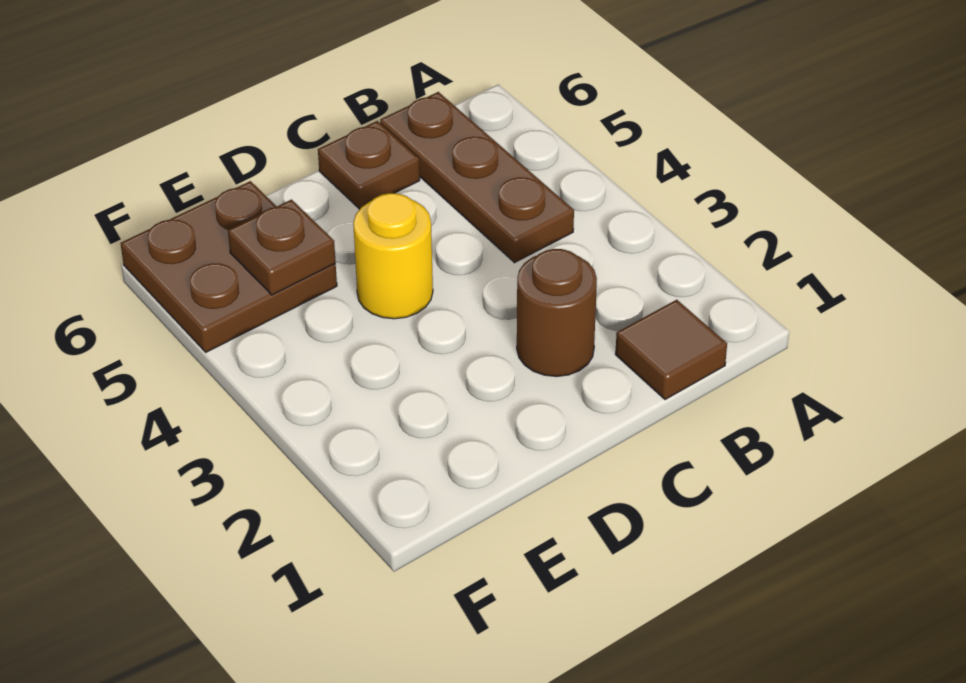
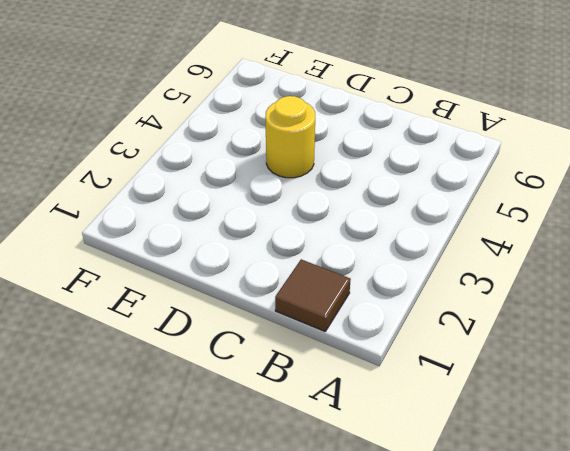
none -> brown plate B4:B6 level 1
none -> brown round brick C2 level 1

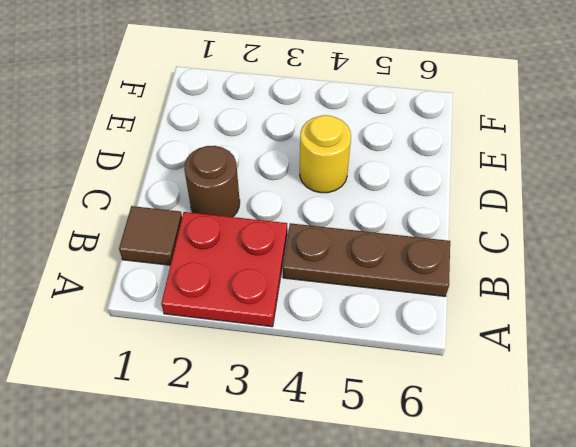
red plate A2:B3 level 1 -> none
none -> brown plate C6 level 1
none -> brown plate E5:F6 level 1

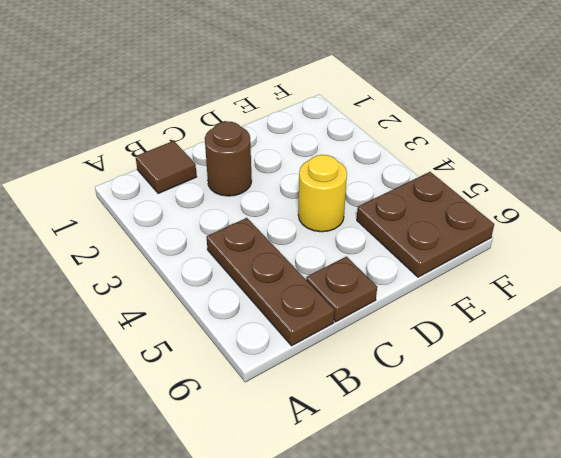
none -> brown plate E5 level 2

